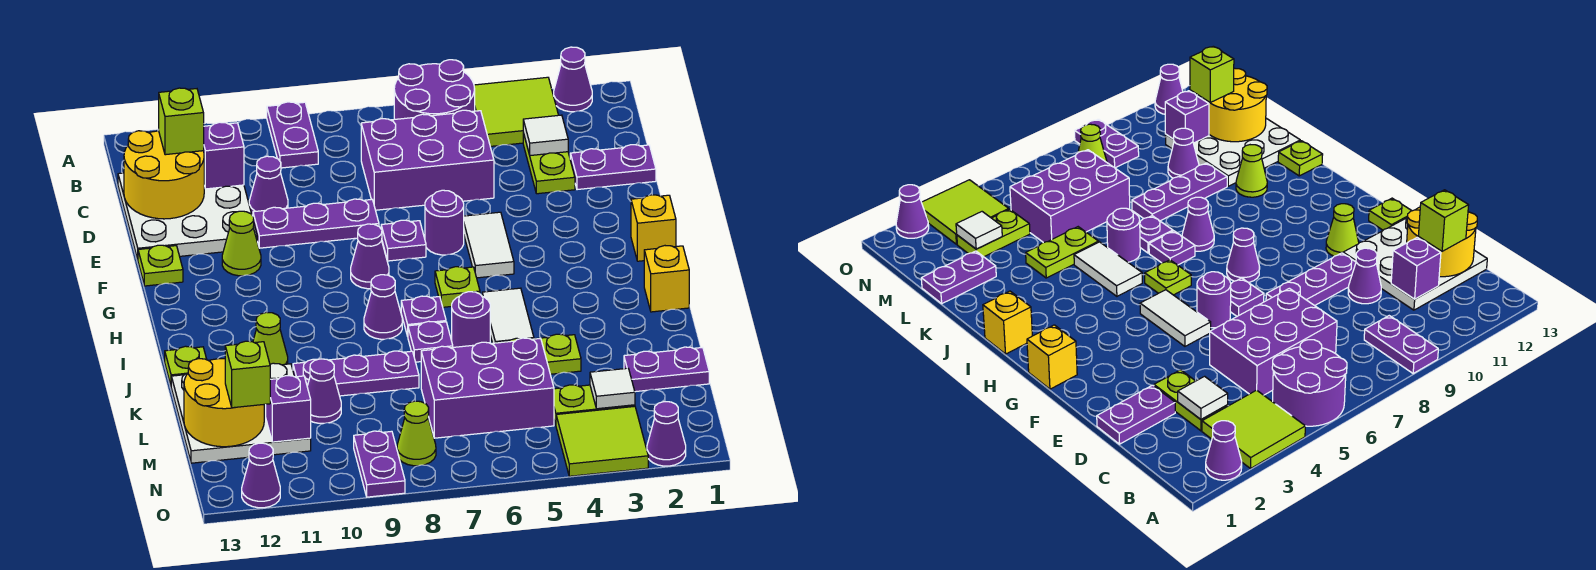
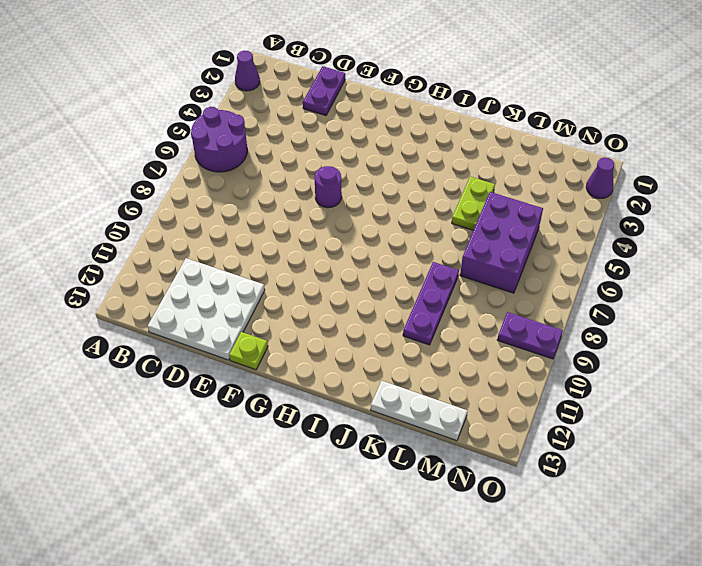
white plate K13:M13 level 1 -> white plate K11:M13 level 1
none -> lime tile A3:B4 level 1
none -> purple plate A9:B9 level 1
none -> lime plate C3:D3 level 1
none -> purple brick C5:D7 level 1

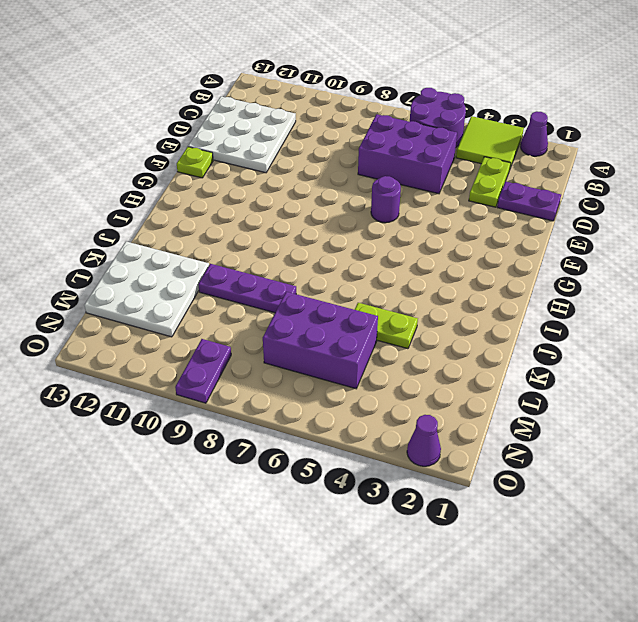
none -> purple plate A9:B9 level 1
none -> purple cone D10 level 1
none -> purple plate E8:E10 level 1
none -> white tile F5:G5 level 1

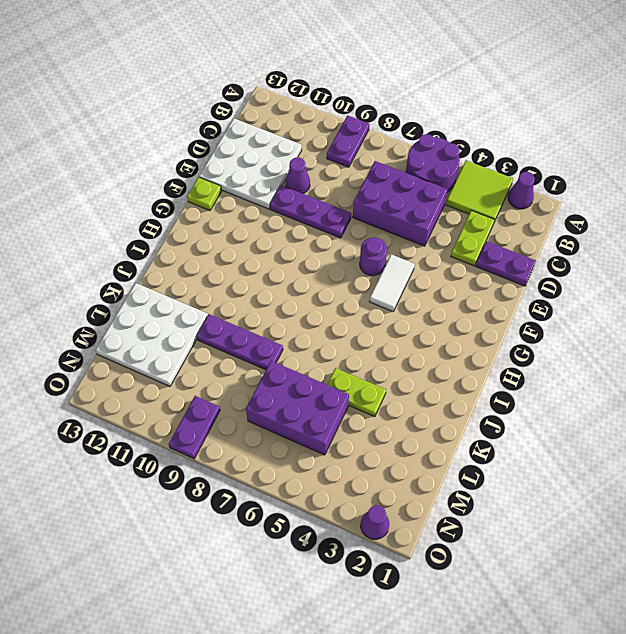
none -> purple plate F7 level 1
none -> lime cone F11 level 1
none -> yellow brick G1 level 1
none -> purple cone G8 level 1

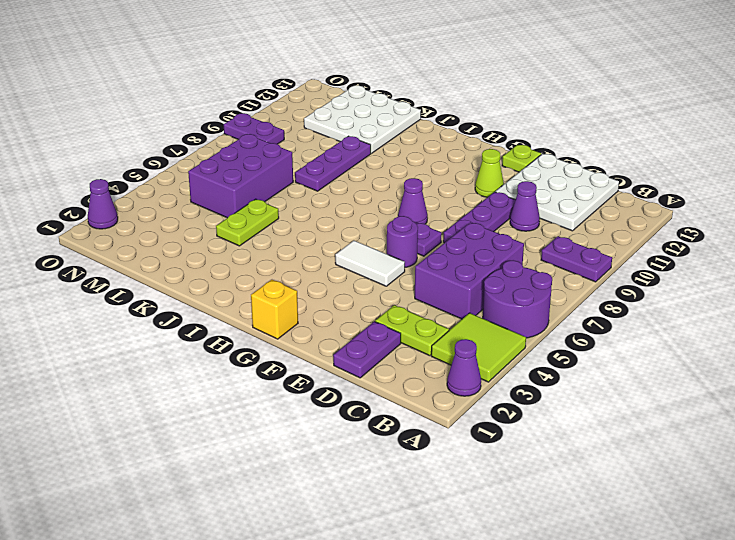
none -> lime plate H6 level 1
none -> yellow brick I1 level 1
none -> white tile I5:J5 level 1
none -> purple plate I7 level 1

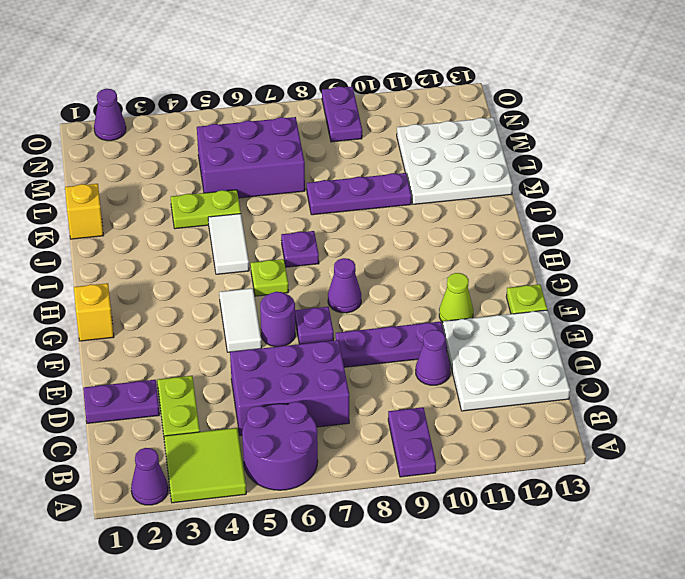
yellow brick K1 level 1 -> yellow brick I1 level 1
none -> purple cone I8 level 1
none -> purple round brick J6 level 1
none -> purple plate J7 level 1
none -> lime cone J11 level 1

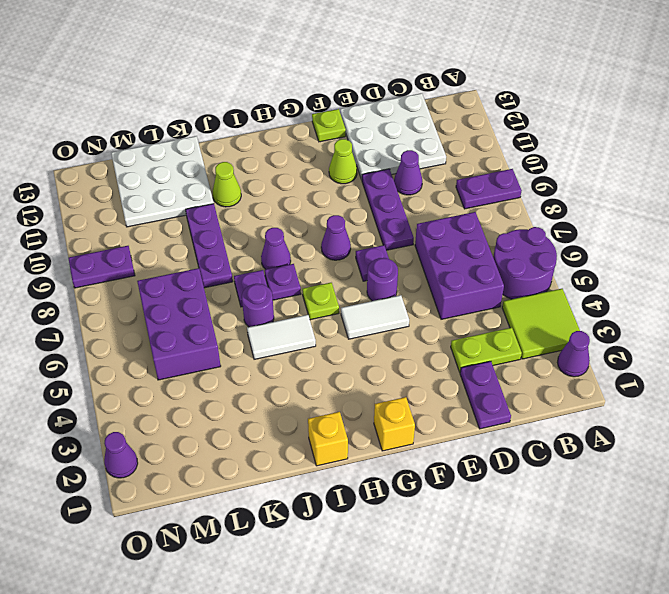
none -> lime plate J13 level 1
none -> lime plate K4:K5 level 1
none -> purple plate L1:L2 level 1
none -> purple cone L10 level 1

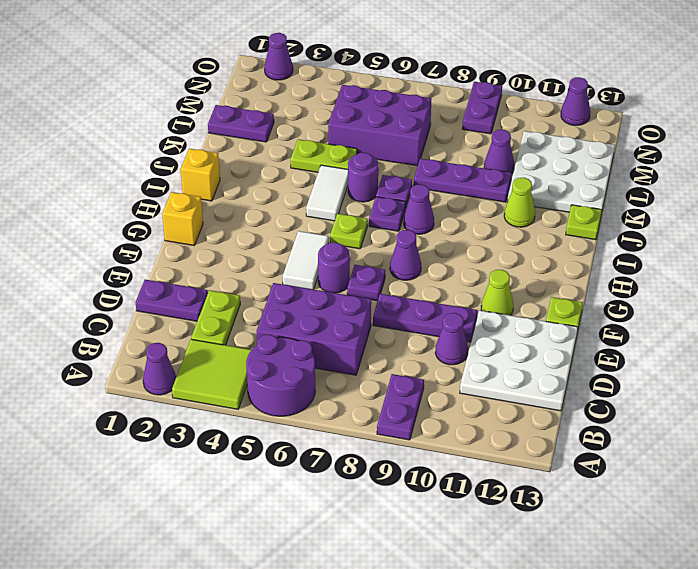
none -> lime plate M3:M4 level 1
none -> lime tile N3:O4 level 1
none -> lime cone N8 level 1
none -> white tile C3 level 2

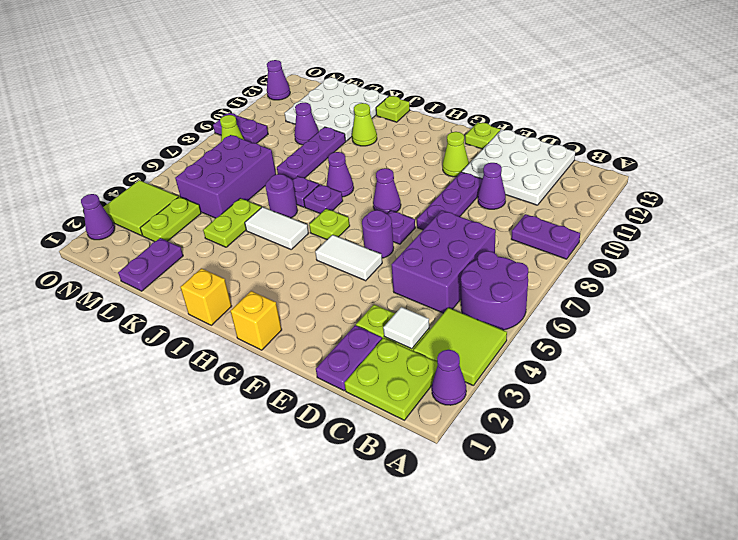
lime plate B1:C2 level 1 -> none
none -> purple brick C11 level 2
none -> yellow round brick C12:D13 level 2
none -> yellow round brick L12:M13 level 2
none -> white tile M3 level 2

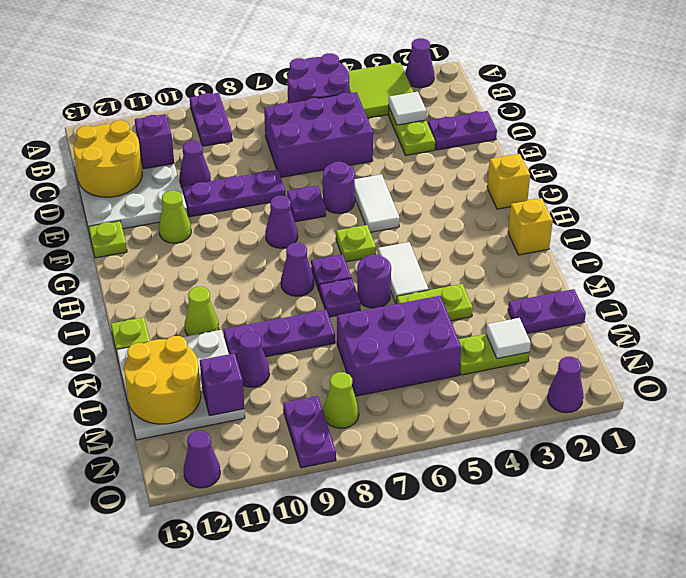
none -> lime tile N3:O4 level 1
none -> lime brick C12 level 3
none -> lime brick M12 level 3

